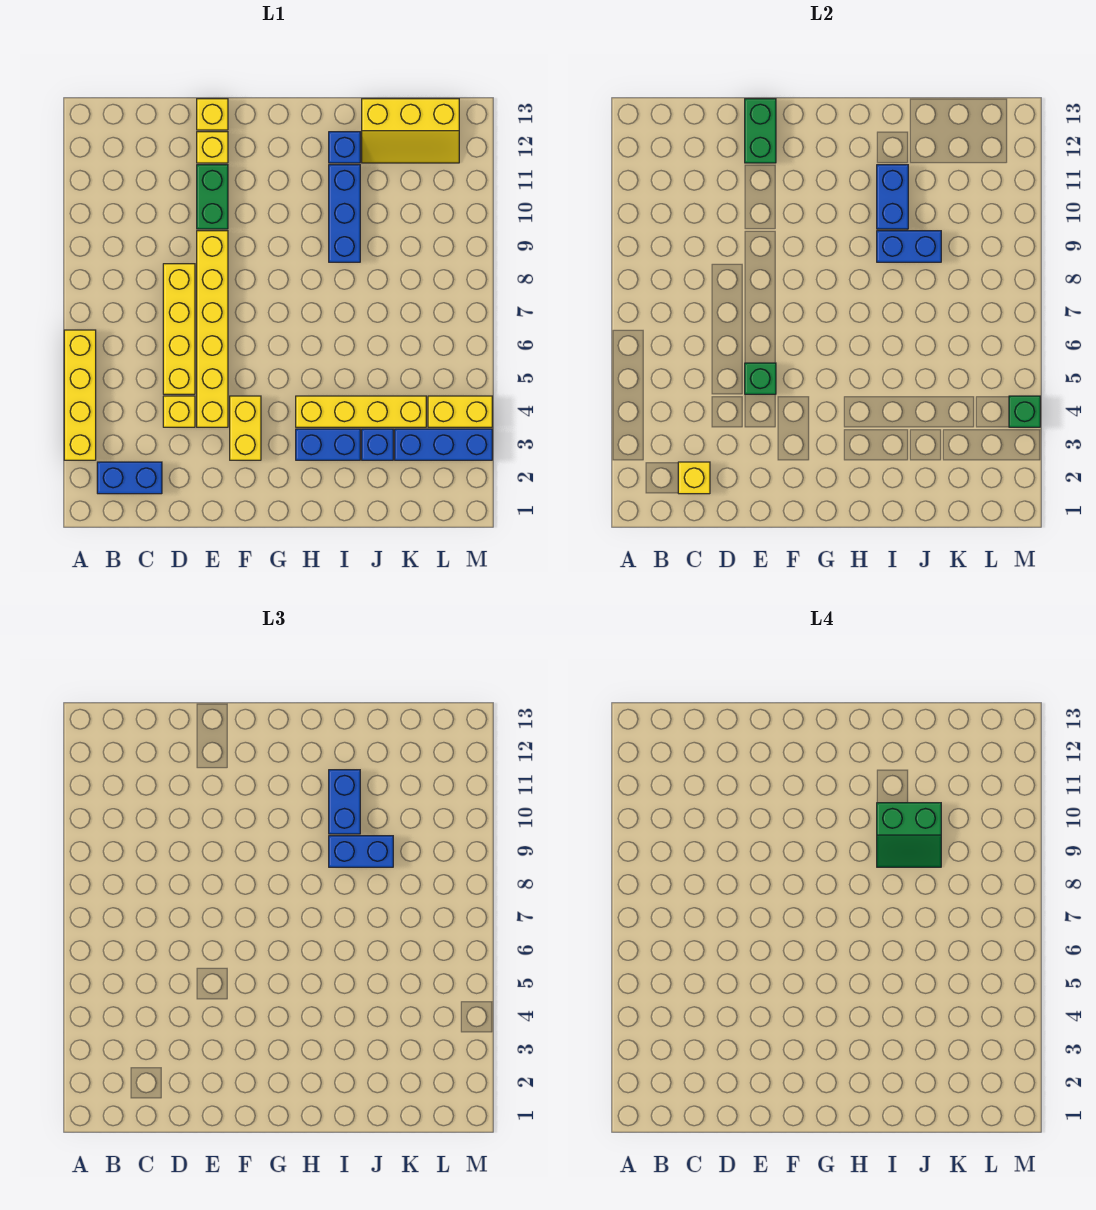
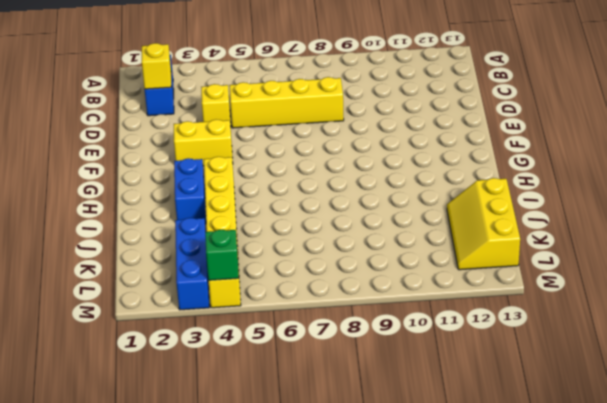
none -> yellow brick A3:A6 level 1
none -> yellow brick E4:E9 level 1
none -> green brick E10:E11 level 1

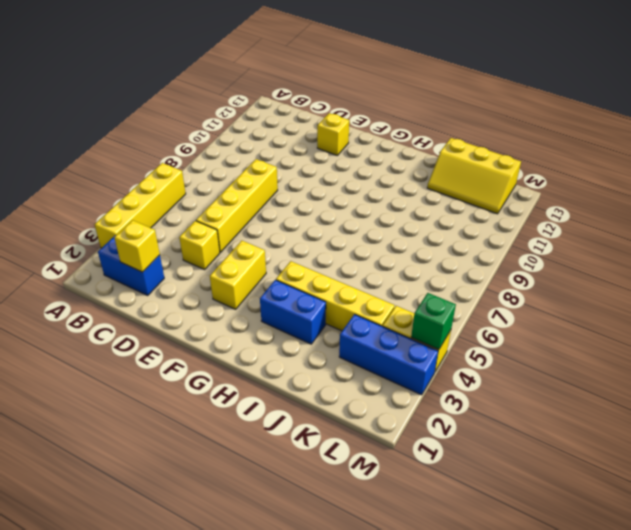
none -> yellow brick E4:E9 level 1
none -> green brick E10:E11 level 1
none -> yellow brick E13 level 1

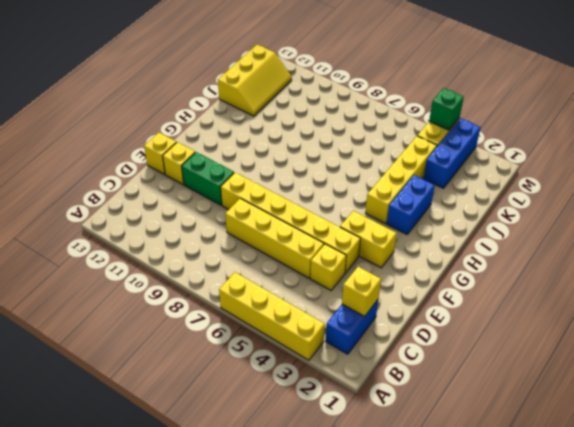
none -> blue brick I9:I11 level 1
none -> blue brick I12 level 1
none -> blue brick J3 level 1

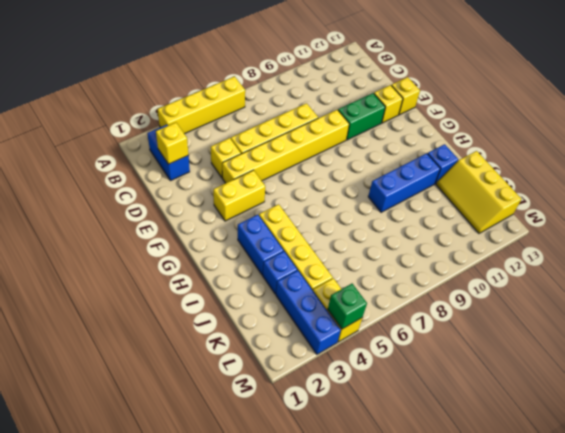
none -> green brick E5 level 2
none -> green brick E12:E13 level 2
none -> blue brick I9:J9 level 2

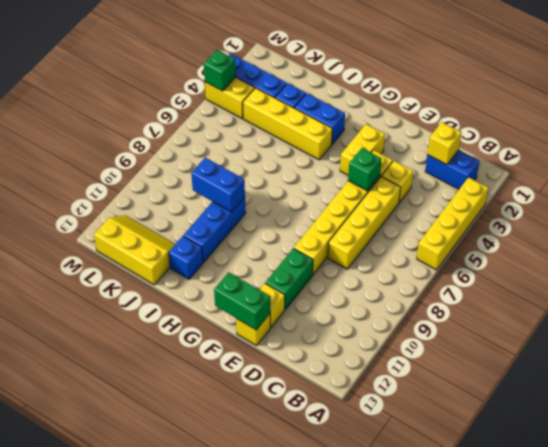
green brick E13:F13 level 2 -> green brick E12:E13 level 2
none -> blue brick I10:I11 level 2
none -> blue brick I9:J9 level 3
none -> blue brick I10:I11 level 3

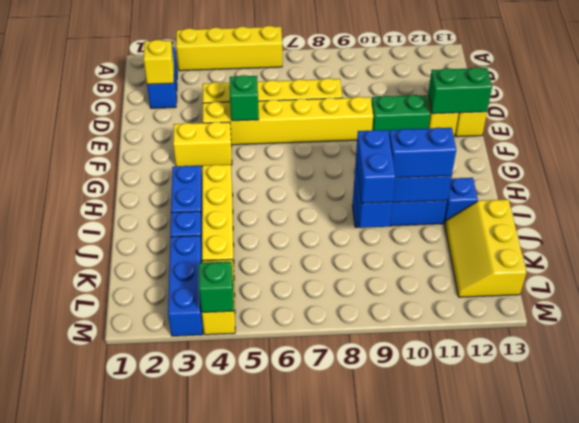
none -> green slope I9:J10 level 4 top 10

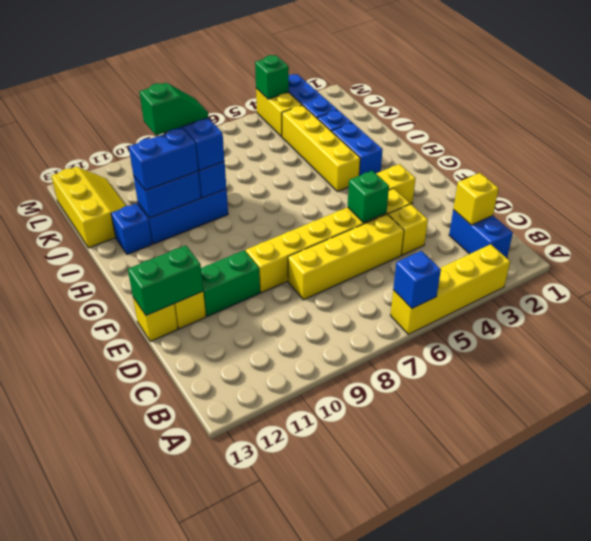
blue brick A6 level 2 -> none
green slope J9:J10 level 4 top 10 -> green slope I9:J10 level 4 top 10

